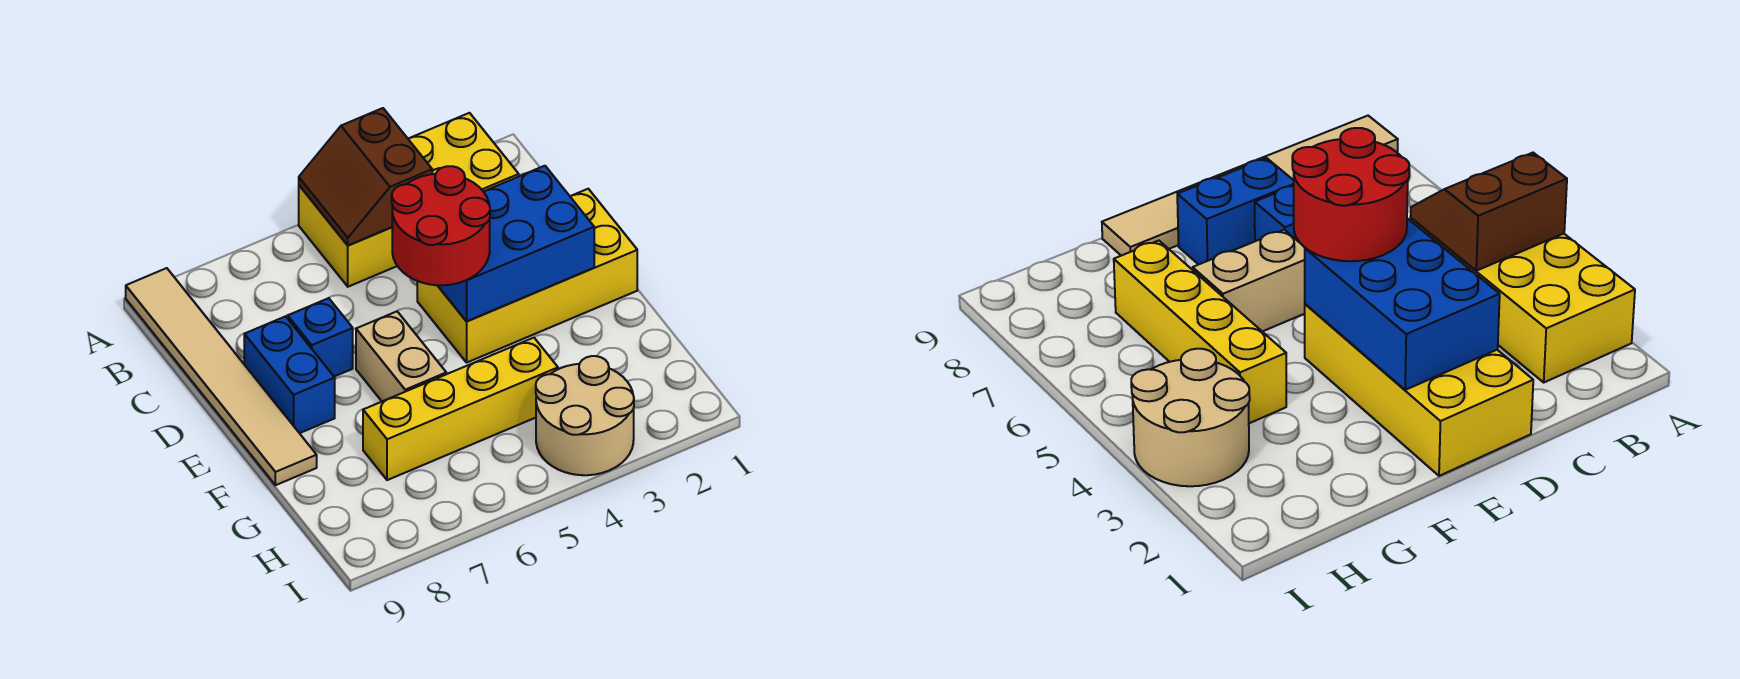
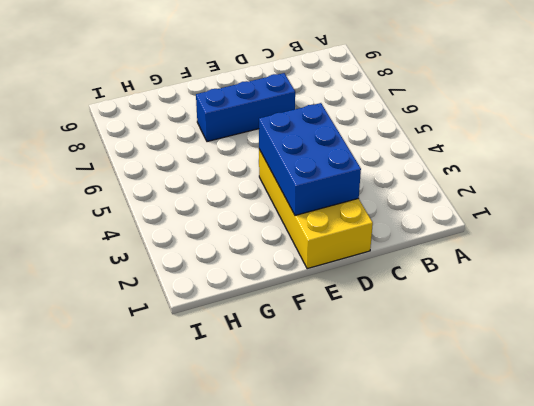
blue brick D7:F7 level 1 -> blue brick D7 level 1
none -> yellow brick A2:B5 level 1
none -> tan tile A9:F9 level 1

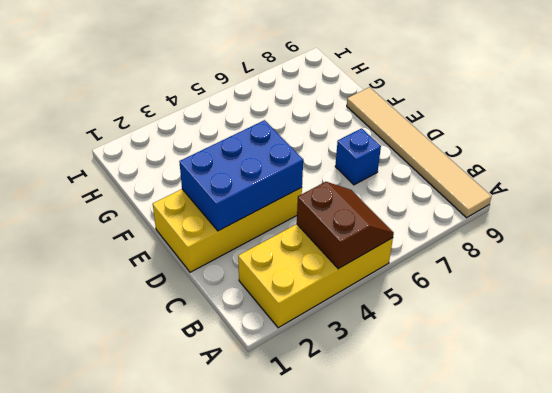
none -> blue brick D8:E8 level 1
none -> tan brick E6:F6 level 1

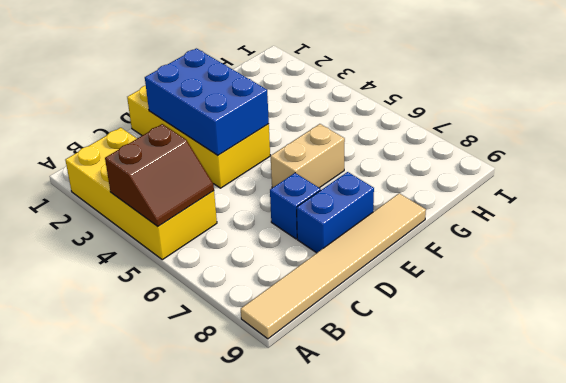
none -> yellow brick G4:G7 level 1
none -> tan round brick H3:I4 level 1

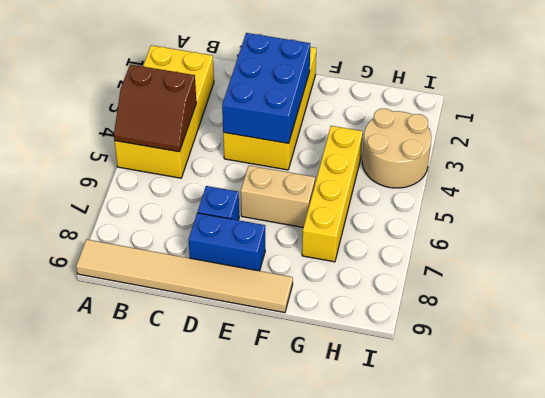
none -> red round brick D4:E5 level 3

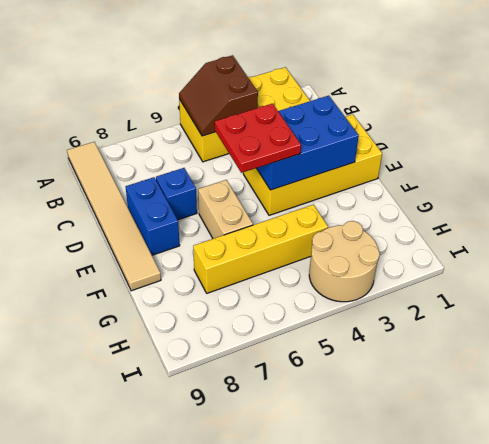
red plate D4:E5 level 3 -> red round brick D4:E5 level 3

